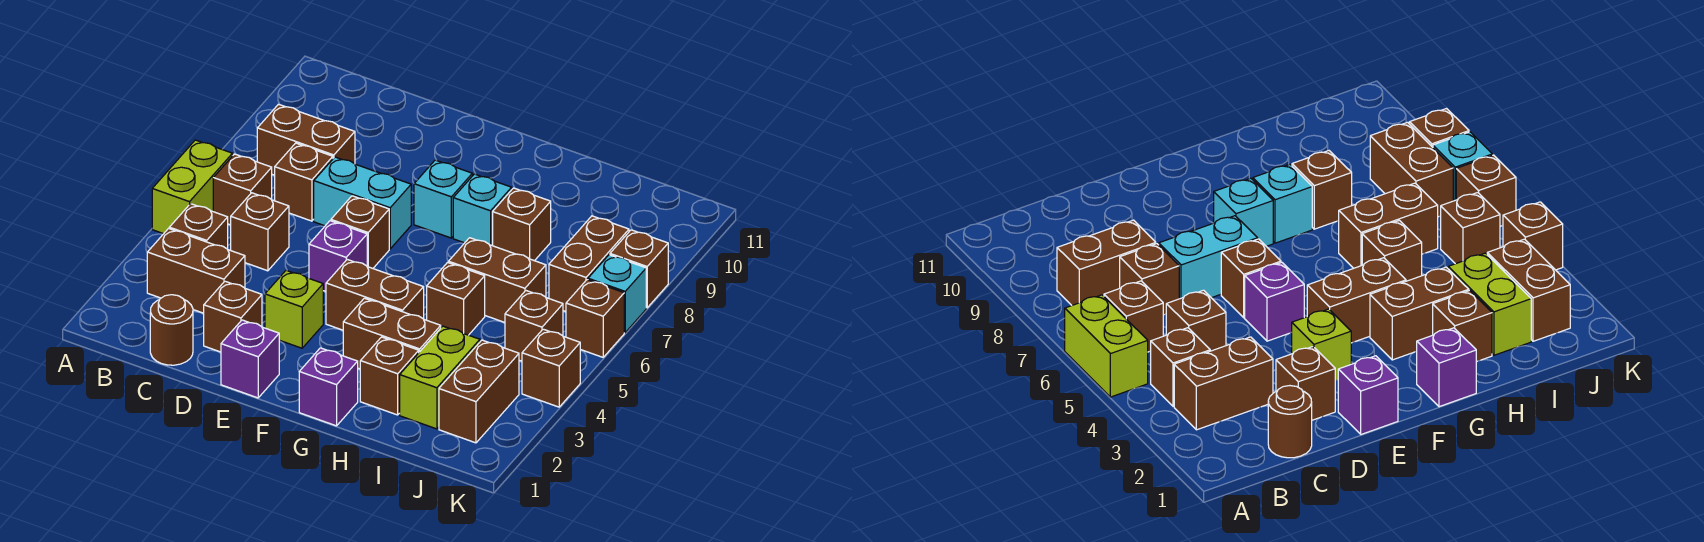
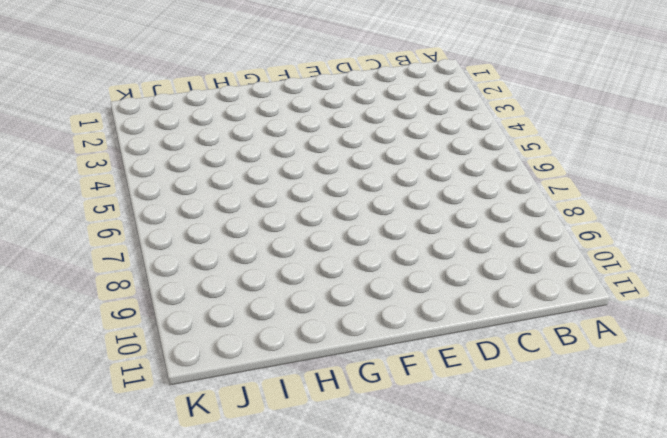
none -> lime brick A5:A6 level 1
none -> brown brick B3:C3 level 1
none -> brown brick B4 level 1
none -> brown brick B6 level 1

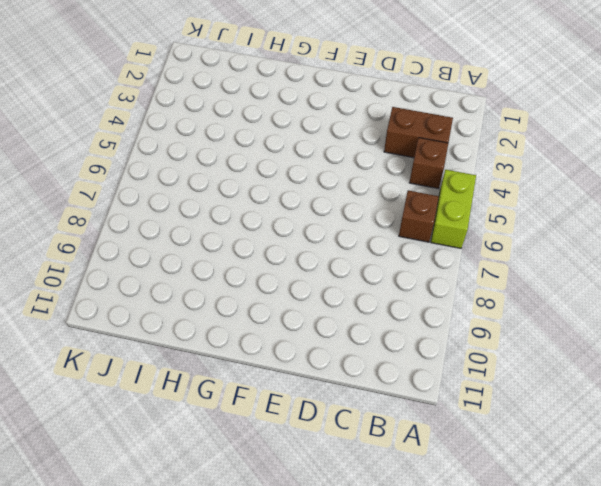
none -> brown brick B8:C8 level 1
none -> brown round brick C1 level 1
none -> brown brick C5 level 1
none -> brown brick C7 level 1

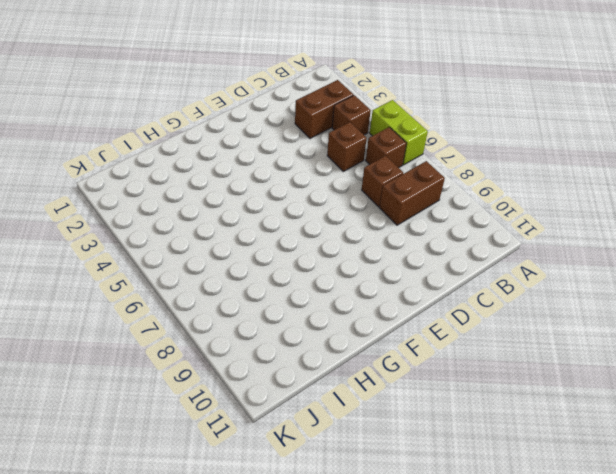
none -> brown round brick C1 level 1
none -> brown brick D2 level 1
none -> cyan brick D7:E7 level 1
none -> purple brick E1 level 1

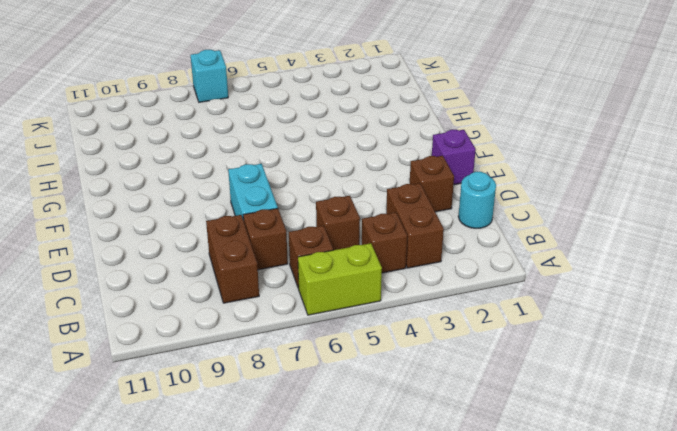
cyan round brick C1 level 1 -> brown round brick C1 level 1
none -> lime brick E3 level 1
none -> purple brick E5 level 1
none -> brown brick E6 level 1
none -> brown brick F4:G4 level 1

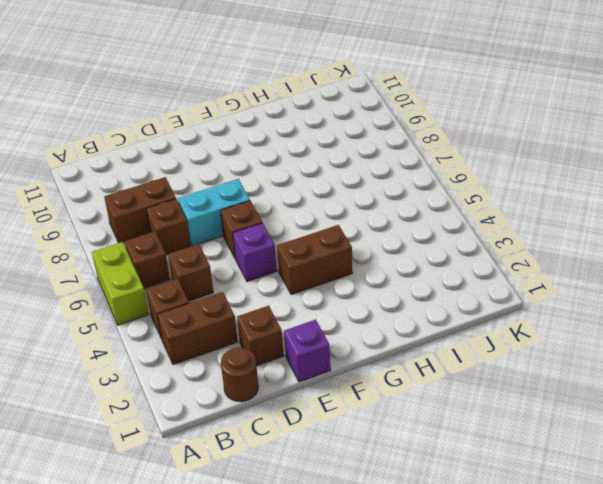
none -> lime brick E3 level 1
none -> cyan brick F8 level 1
none -> purple brick G1 level 1
none -> brown brick G3:H3 level 1

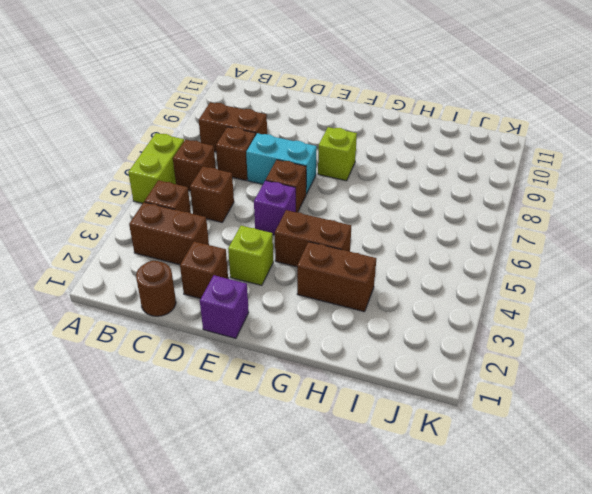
lime brick F8 level 1 -> cyan brick F8 level 1
none -> purple brick G1 level 1
none -> cyan brick G8 level 1
none -> brown brick H2 level 1
none -> brown brick H5 level 1

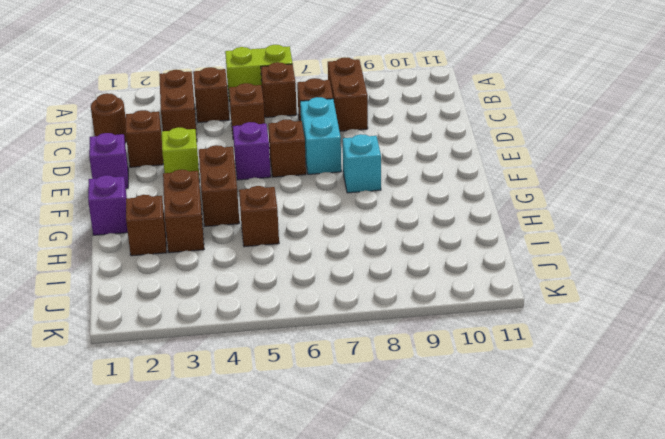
none -> cyan brick G8 level 1
none -> brown brick H6:I6 level 1
none -> brown brick H8 level 1
none -> lime brick I2:I3 level 1

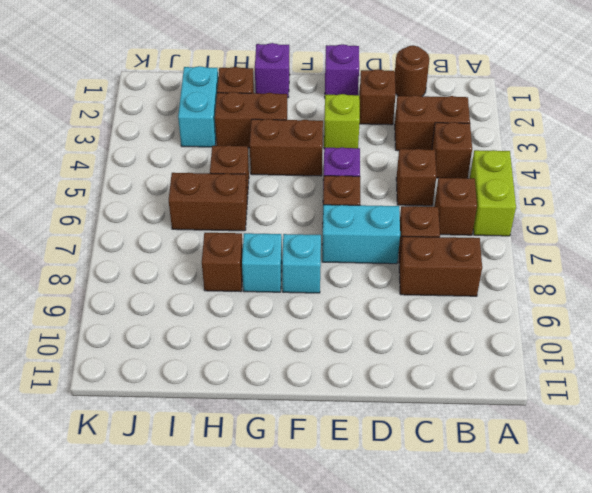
cyan brick I2:I3 level 1 -> lime brick I2:I3 level 1
none -> brown brick J2:J3 level 1
none -> brown brick J5 level 1
none -> brown brick J7:J8 level 1
none -> brown brick K4 level 1

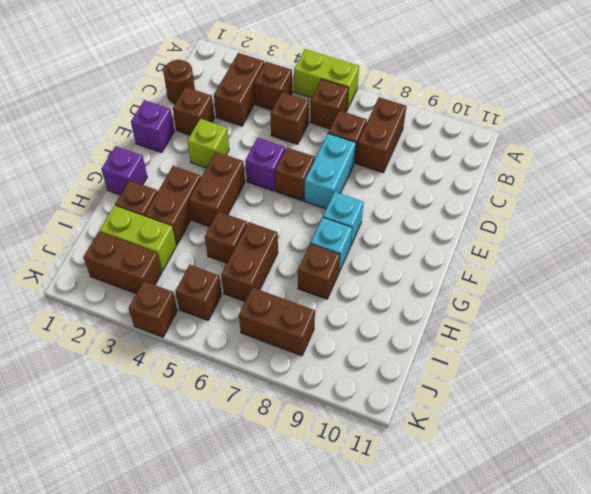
none -> brown brick K6 level 1
none -> cyan brick K7 level 1
none -> brown brick K8 level 1

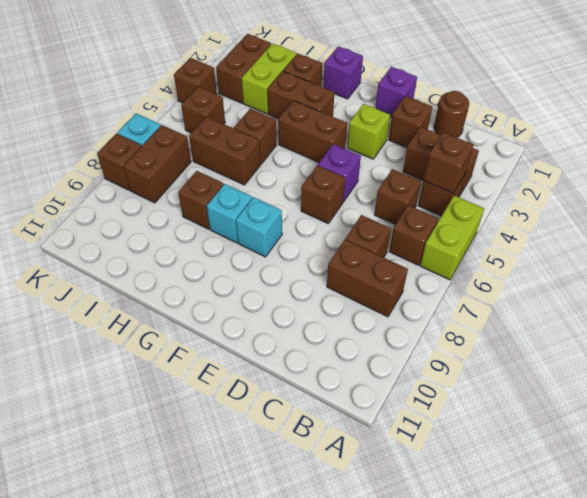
brown brick B4 level 2 -> brown brick K6 level 1
none -> cyan brick D7:E7 level 1

